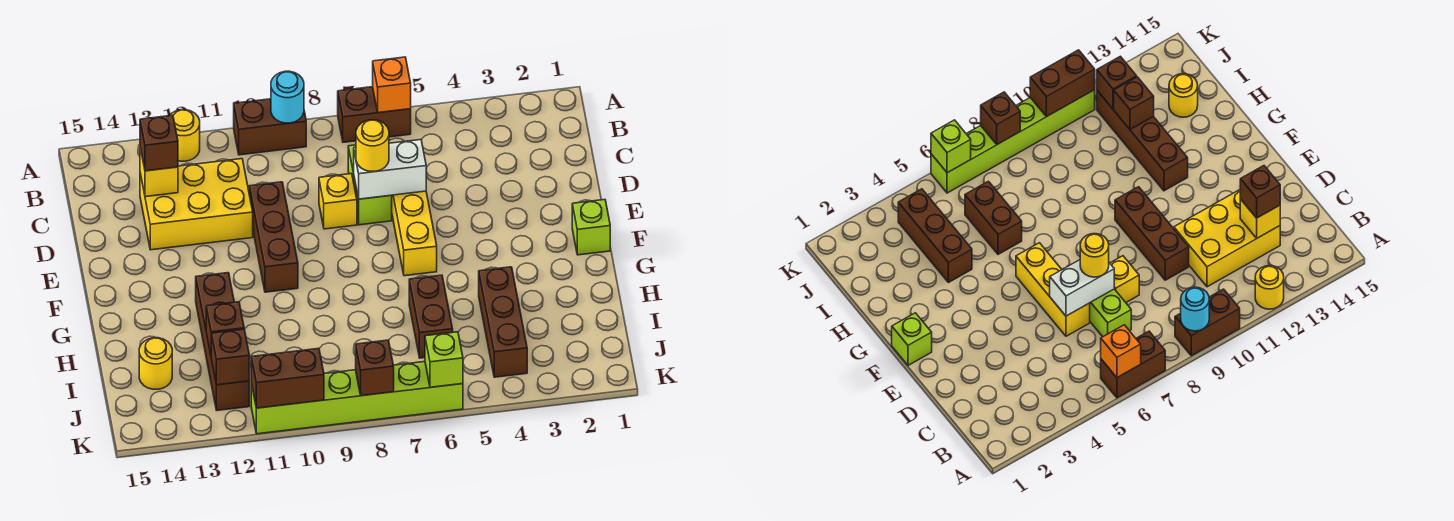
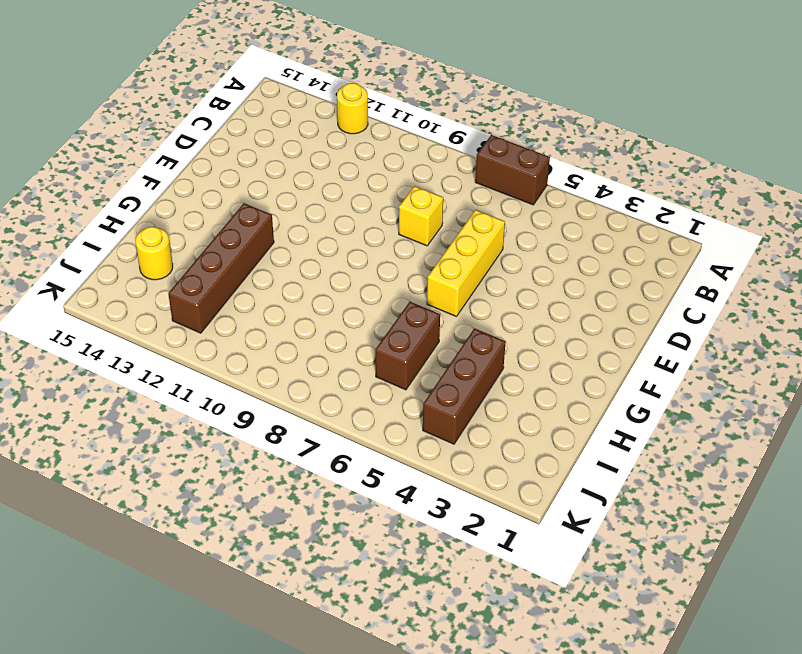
none -> brown brick A9:A10 level 1
none -> lime brick C7:D7 level 1
none -> yellow brick C11:D13 level 1

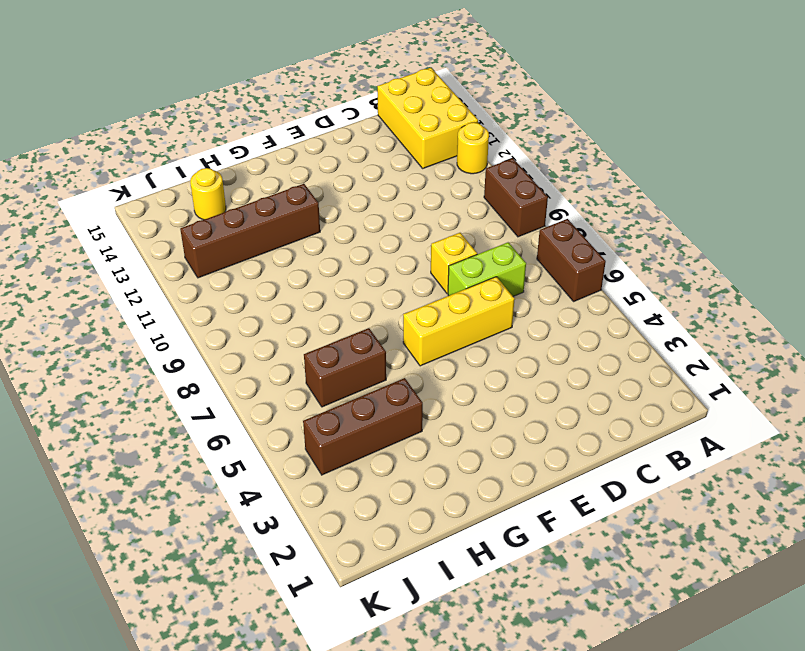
yellow brick A13:B15 level 1 -> yellow brick C11:D13 level 1
none -> brown brick D10:F10 level 1
none -> lime brick F1 level 1
none -> lime brick K6:K11 level 1

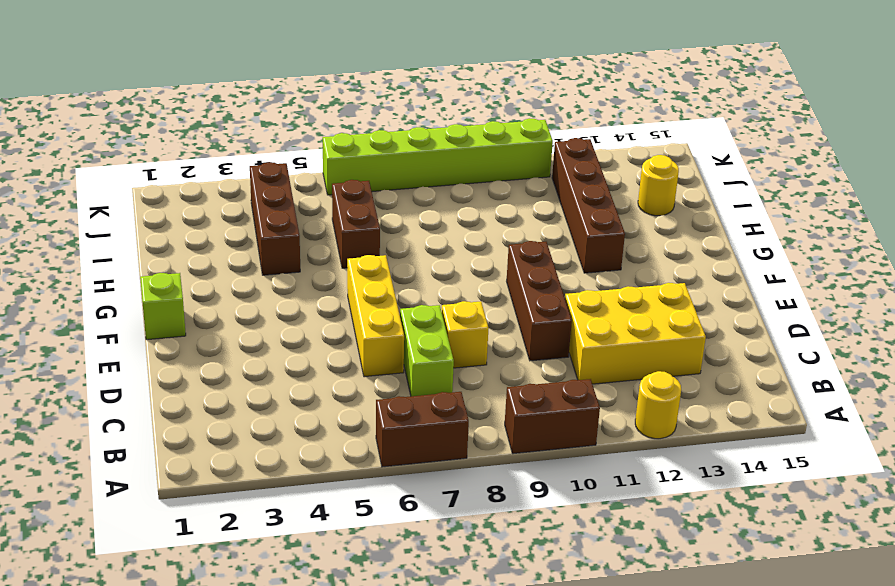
none -> orange brick A6 level 2
none -> cyan round brick A9 level 2
none -> yellow brick C13 level 2

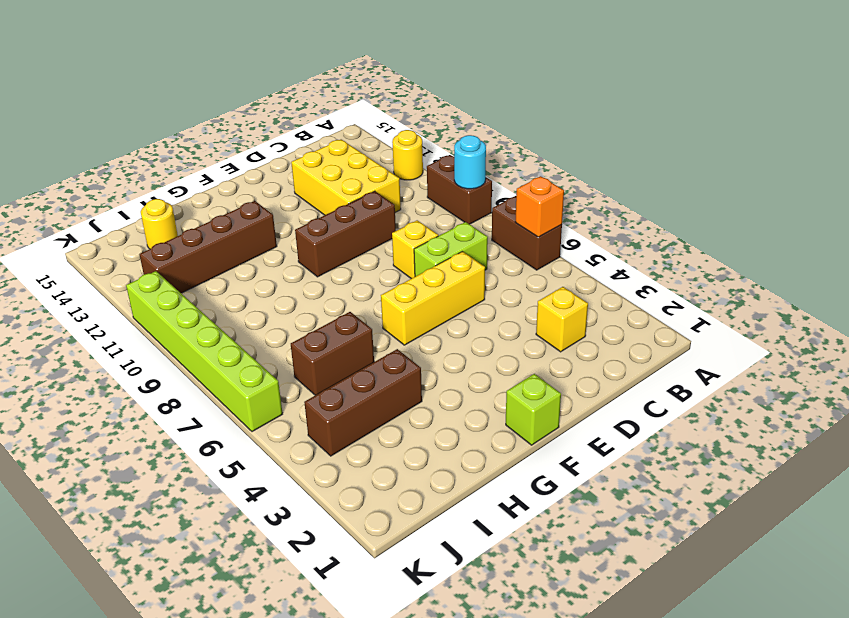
yellow brick C3 level 1 -> yellow brick C13 level 2
none -> white brick D6:D7 level 2
none -> brown brick I12 level 2
none -> brown brick J12 level 2

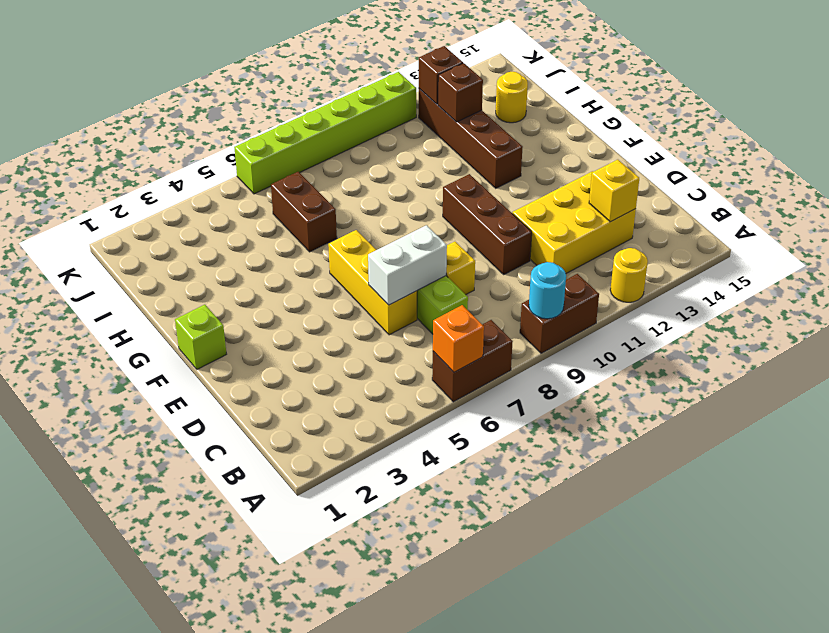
none -> brown brick H4:J4 level 1
none -> lime brick K6 level 2
none -> brown brick K8 level 2

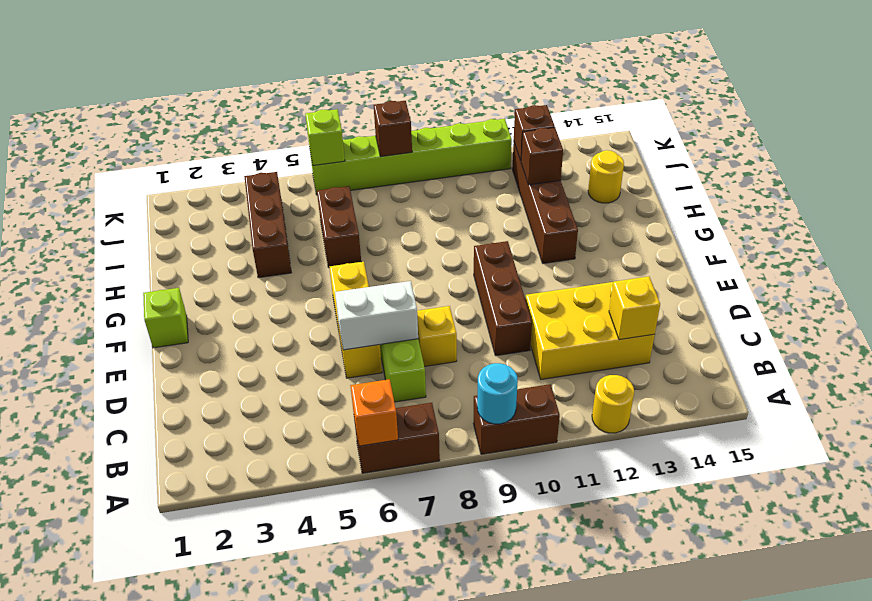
none -> brown brick K10:K11 level 2
none -> brown brick C13 level 3
none -> yellow round brick D7 level 3

